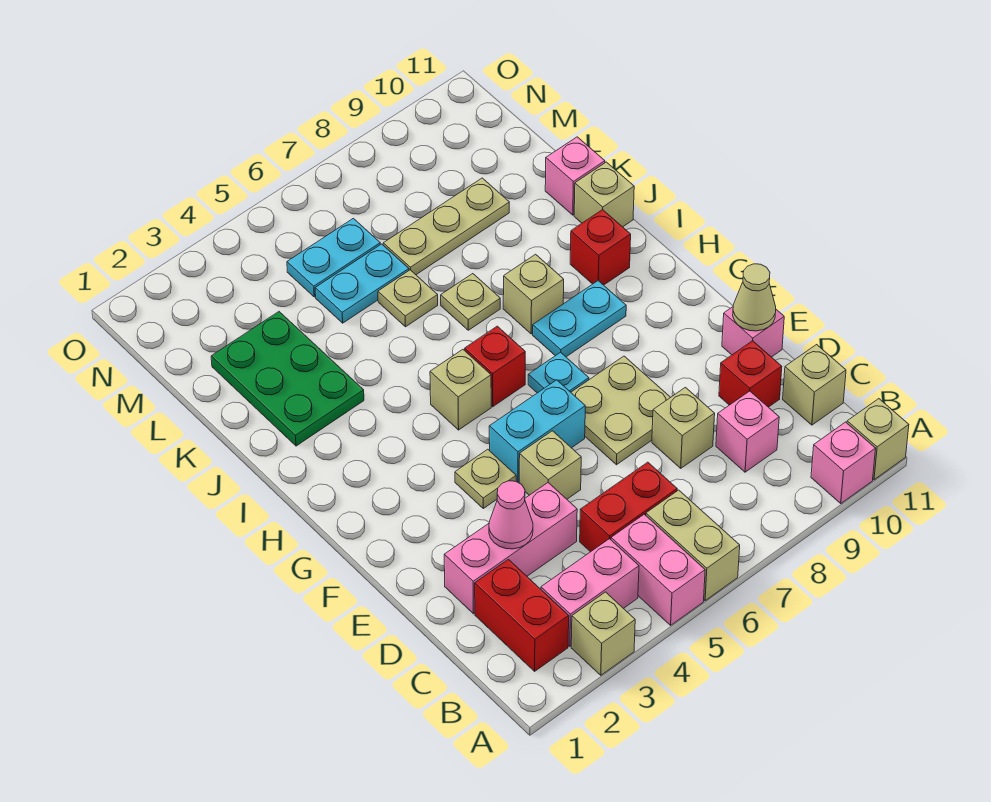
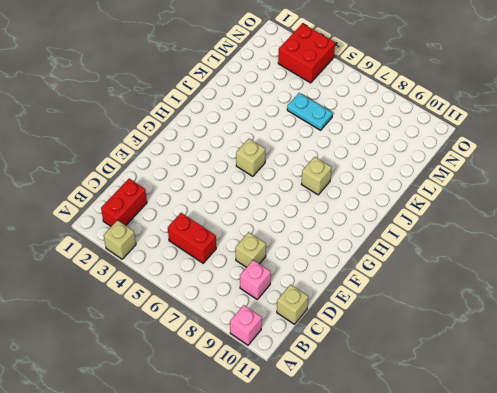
red brick N3:O4 level 1 -> none
none -> pink brick A5:B5 level 1
none -> tan brick A6:B6 level 1
none -> tan brick A11 level 1
none -> pink brick B3:B4 level 1

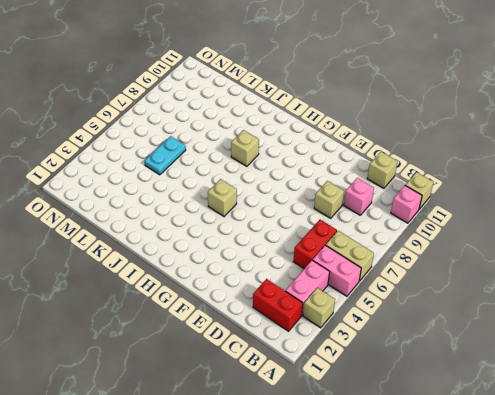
none -> pink brick D2:D4 level 1
none -> red brick D10 level 1
none -> tan brick E5 level 1
none -> tan plate E7:F8 level 1

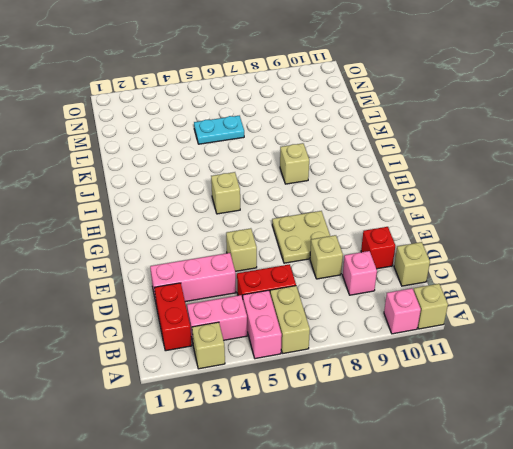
none -> pink brick E11 level 1
none -> tan plate F4 level 1
none -> cyan brick F5:F6 level 1
none -> cyan plate G7 level 1

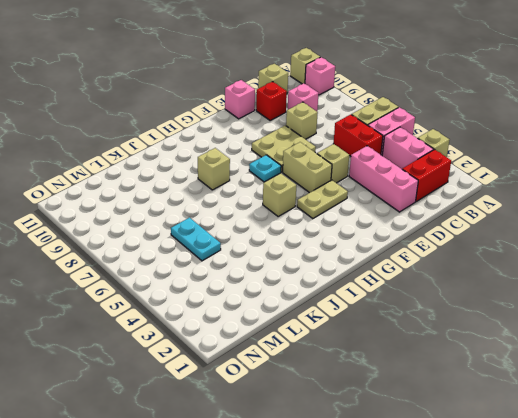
tan plate F4:G4 level 1 -> tan plate F4 level 1
tan brick F5:F6 level 1 -> cyan brick F5:F6 level 1
none -> red brick H6 level 1
none -> cyan plate H8:H9 level 1
none -> red brick I10 level 1
none -> green plate J2:L3 level 1

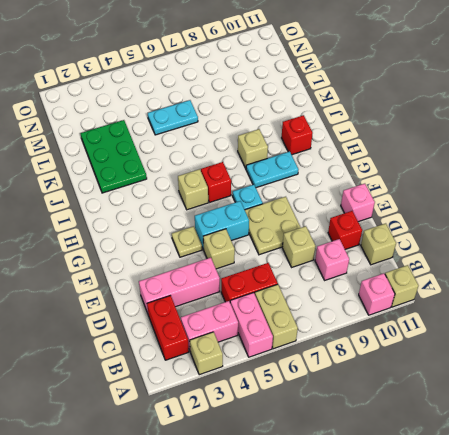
none -> tan plate J7 level 1
none -> tan brick J11 level 1
none -> tan plate K6 level 1
none -> pink brick K11 level 1

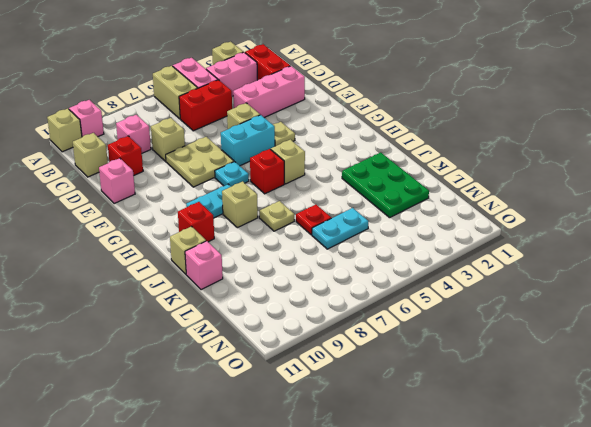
red plate K6 level 1 -> tan plate K6 level 1
none -> tan plate L7:L9 level 1
none -> cyan plate M5:M6 level 1
none -> pink cone D3 level 2
none -> tan cone E11 level 2

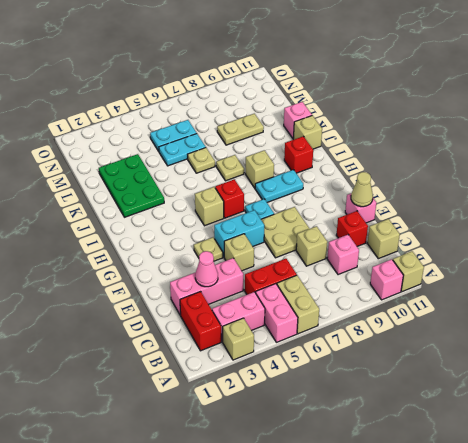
tan plate L8:L9 level 1 -> tan plate L7:L9 level 1

